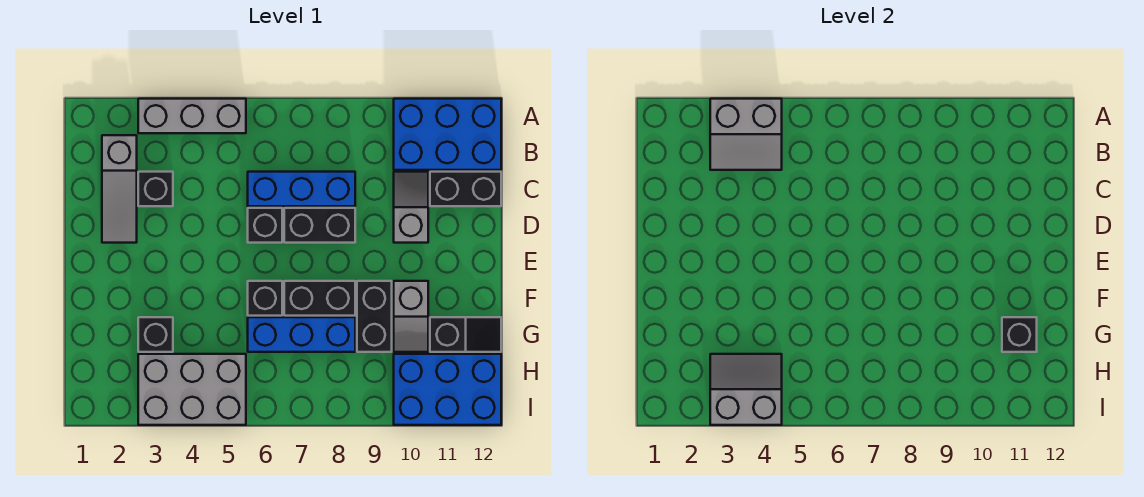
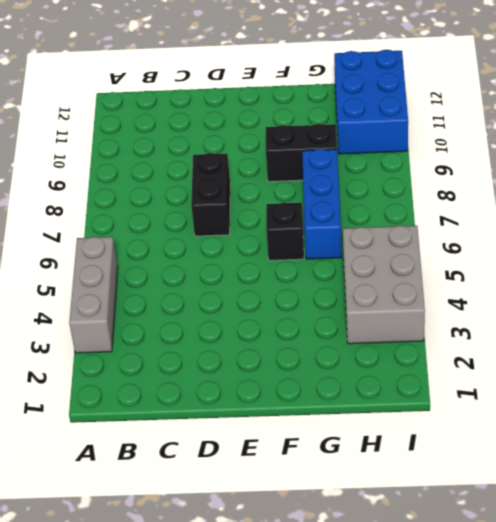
none -> blue brick A10:B12 level 1
none -> grey slope B2:D2 level 1 top B
none -> black brick C3 level 1

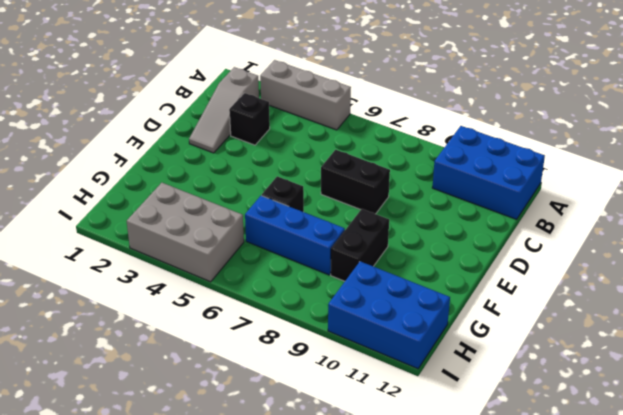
none -> blue brick C6:C8 level 1
none -> grey slope C10:D10 level 1 top D
none -> black brick C11:C12 level 1

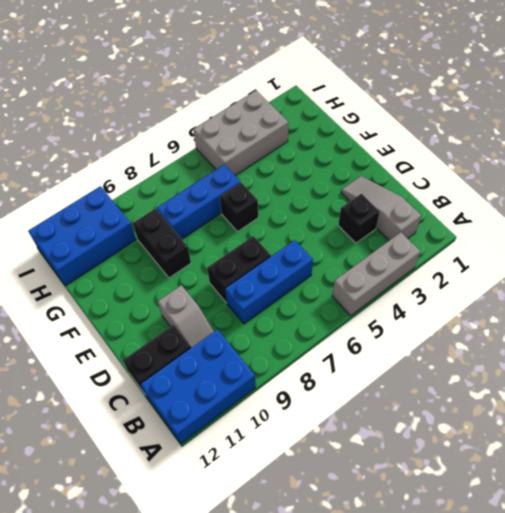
none -> black brick D6 level 1
none -> black brick F7:F8 level 1
none -> grey slope F10:G10 level 1 top F

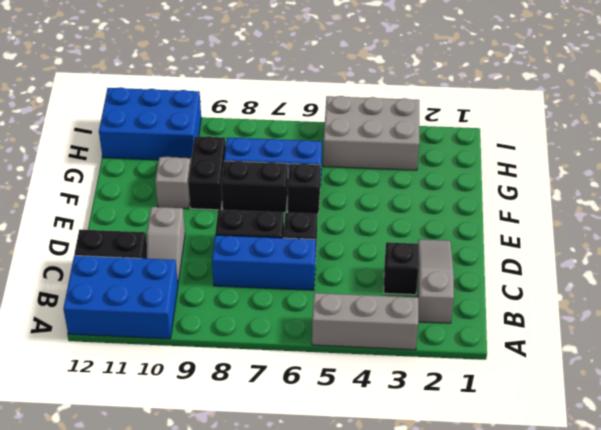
none -> black brick G3 level 1
none -> black slope G11:G12 level 1 top 11
none -> grey slope A3:B4 level 2 top A

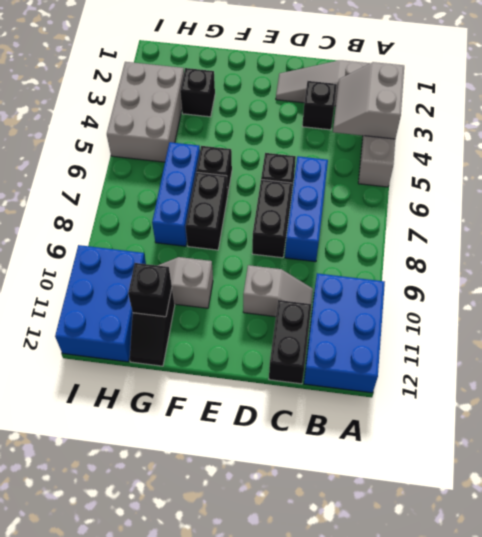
none -> black brick F9:G9 level 1
none -> grey slope H3:I4 level 2 top I

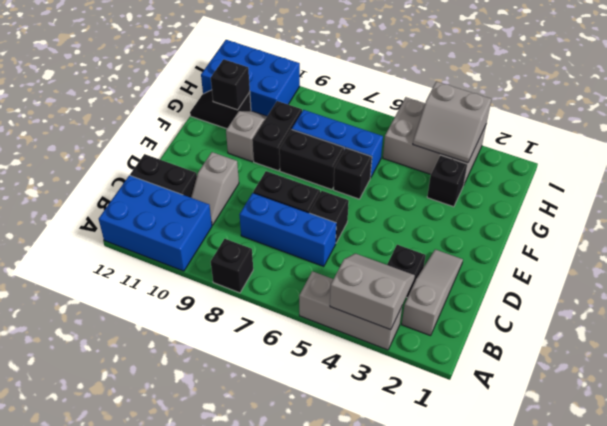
black brick A8 level 1 -> none

